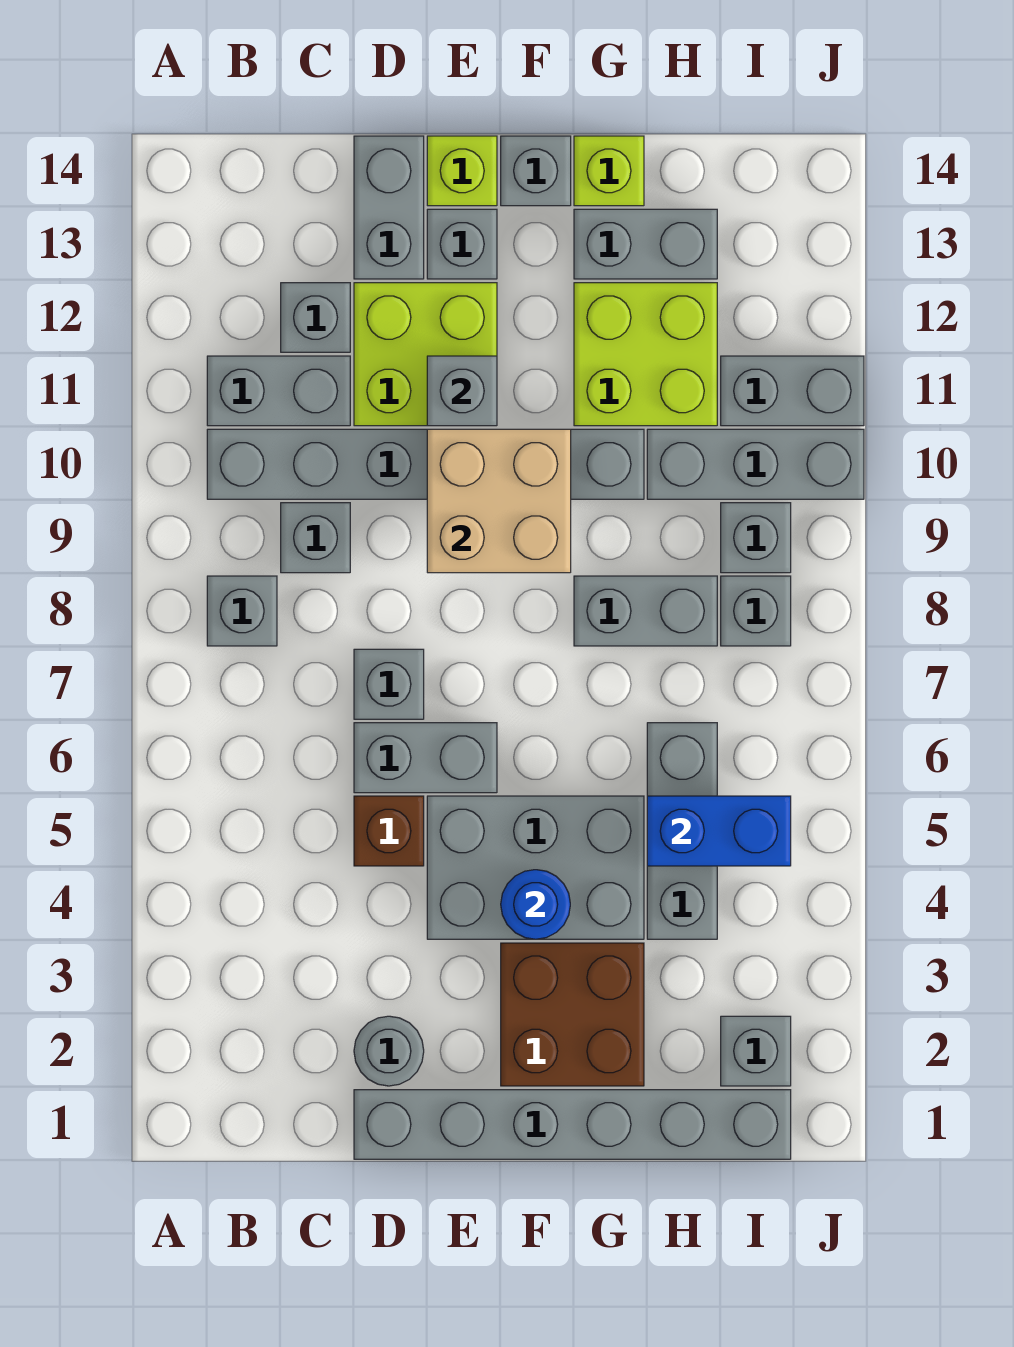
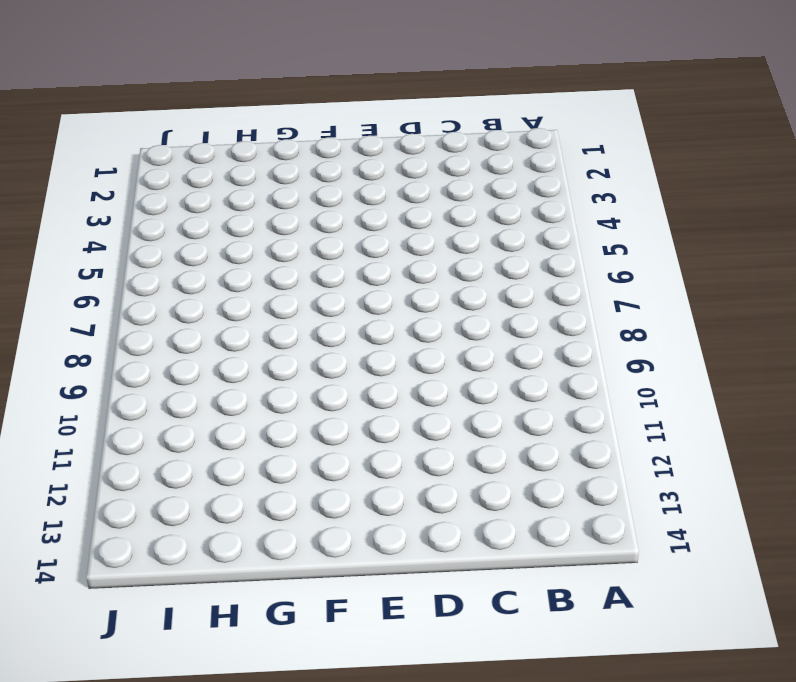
none -> grey brick B8 level 1
none -> grey brick B10:G10 level 1
none -> grey brick B11:C11 level 1
none -> grey brick C9 level 1

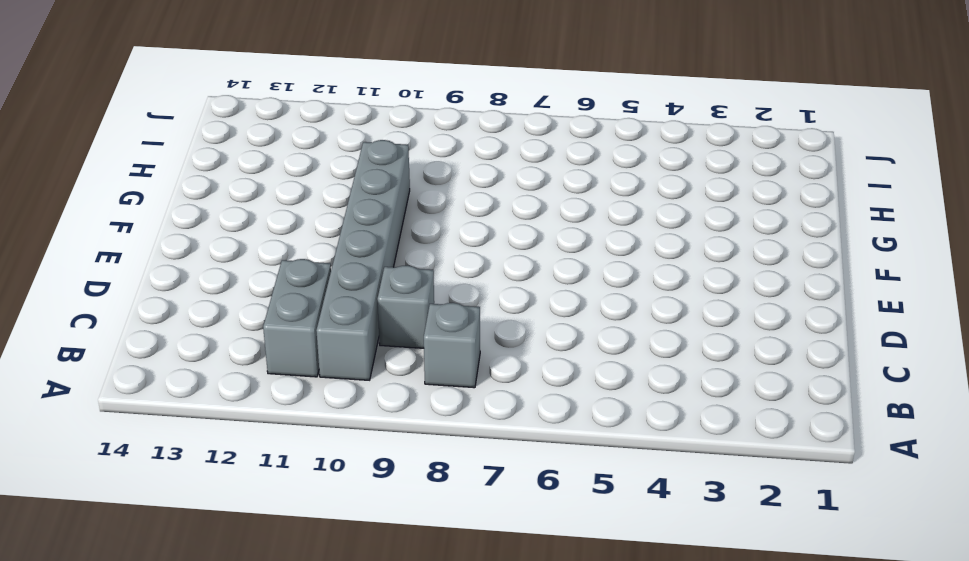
none -> grey brick C12 level 1
none -> grey brick D1:I1 level 1
none -> grey round brick D2 level 1
none -> brown brick D5 level 1

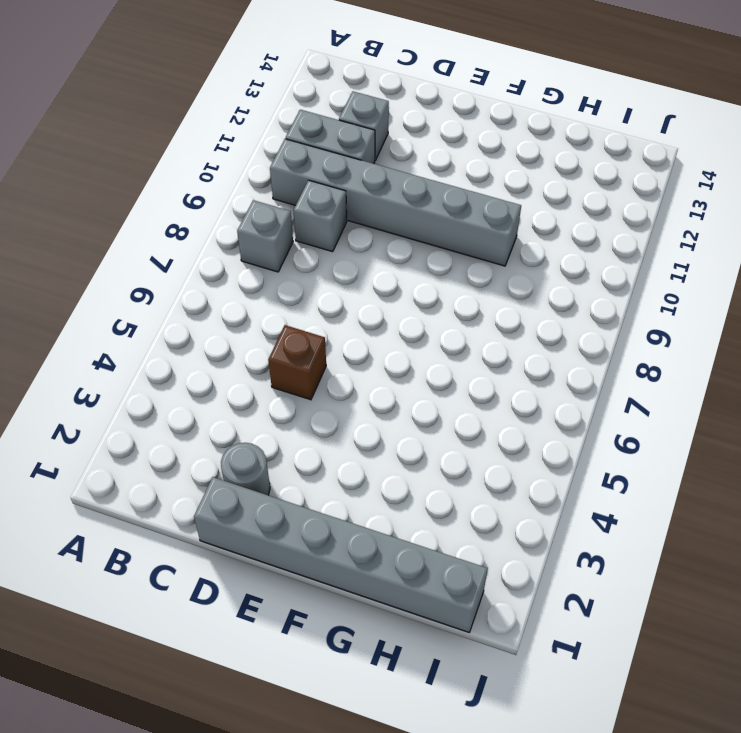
none -> grey brick D6:E6 level 1
none -> grey brick D7 level 1
none -> lime brick D11:E12 level 1
none -> grey brick D13:D14 level 1

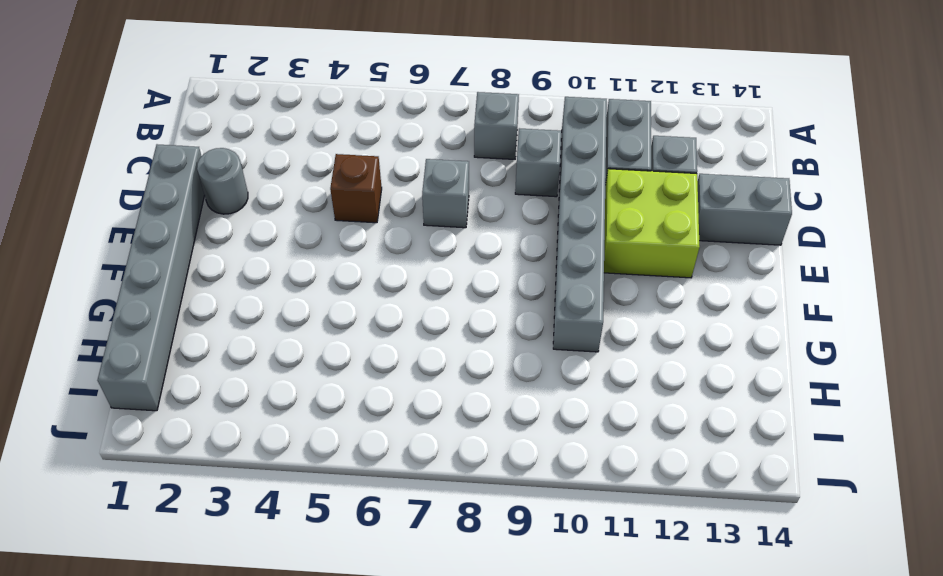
none -> grey brick D6:E6 level 1
none -> grey brick E4:G5 level 1
none -> grey brick E13 level 1
none -> lime brick E14 level 1

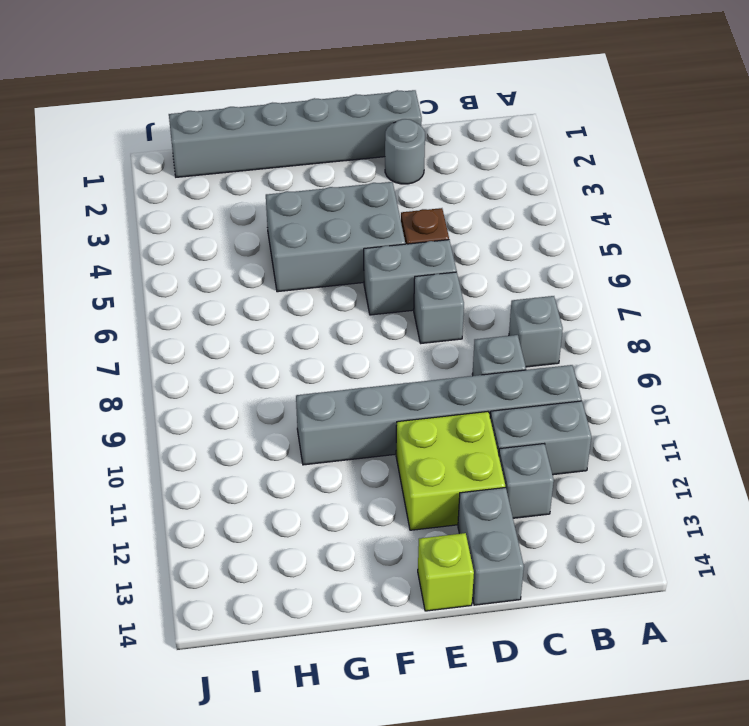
none -> grey brick E13 level 1
none -> brown brick F2:G3 level 1
none -> grey brick F14 level 1
none -> grey brick G8:H8 level 1

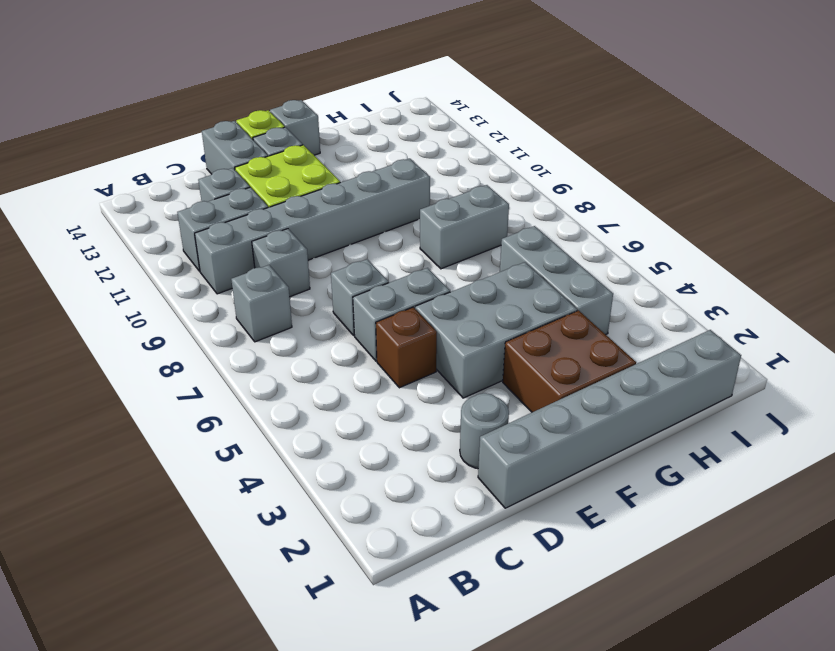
none -> lime brick G11:H12 level 1
none -> grey brick G13:H13 level 1
none -> lime brick G14 level 1
none -> grey brick H10:J10 level 1

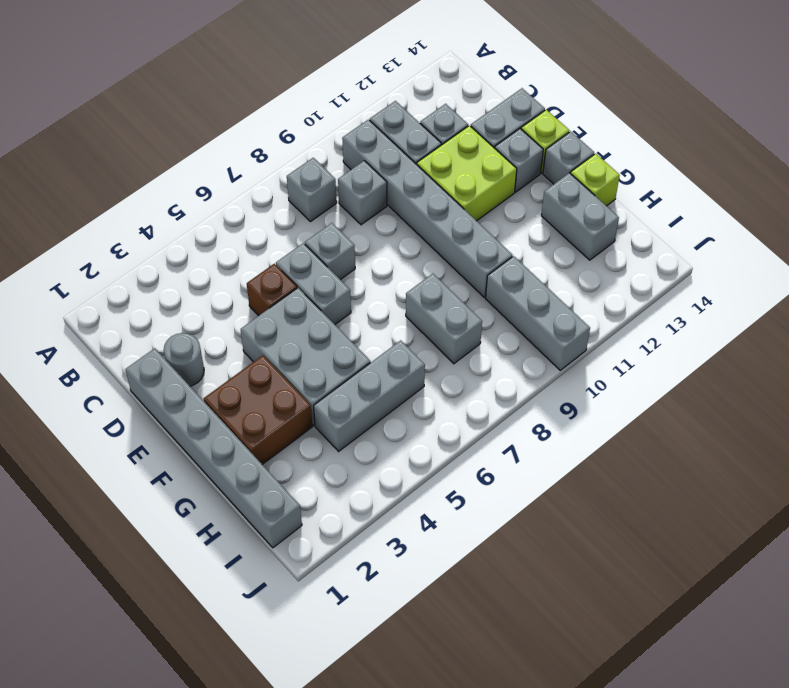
none -> lime brick G11:H12 level 1
none -> grey brick I2 level 1
none -> grey brick I8 level 1
none -> grey brick I9 level 1

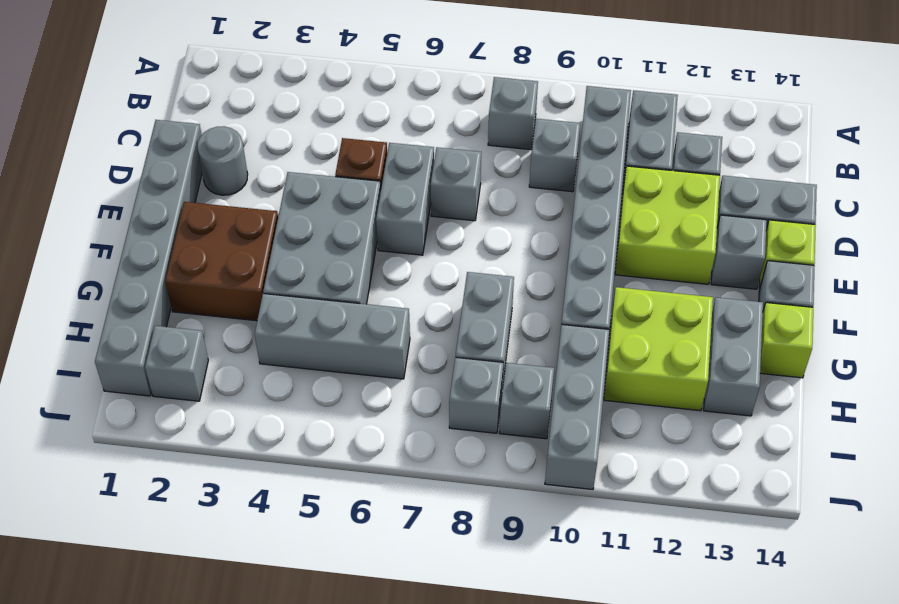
none -> grey brick I11:J11 level 1
none -> tan brick E9:F10 level 2
none -> grey brick E11 level 2
none -> blue round brick F4 level 2

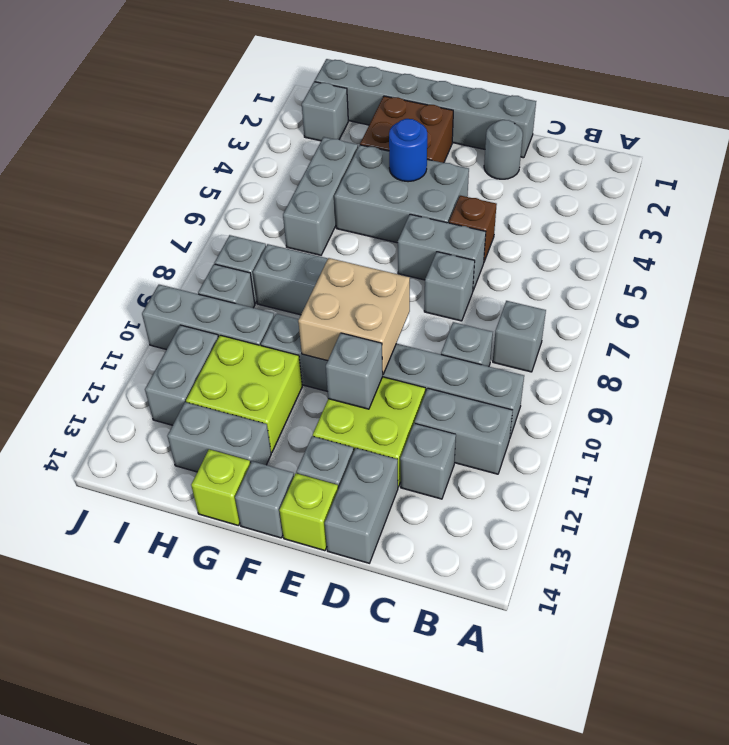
grey brick I11:I12 level 1 -> grey brick I11:J11 level 1
none -> blue brick H5:I5 level 2

